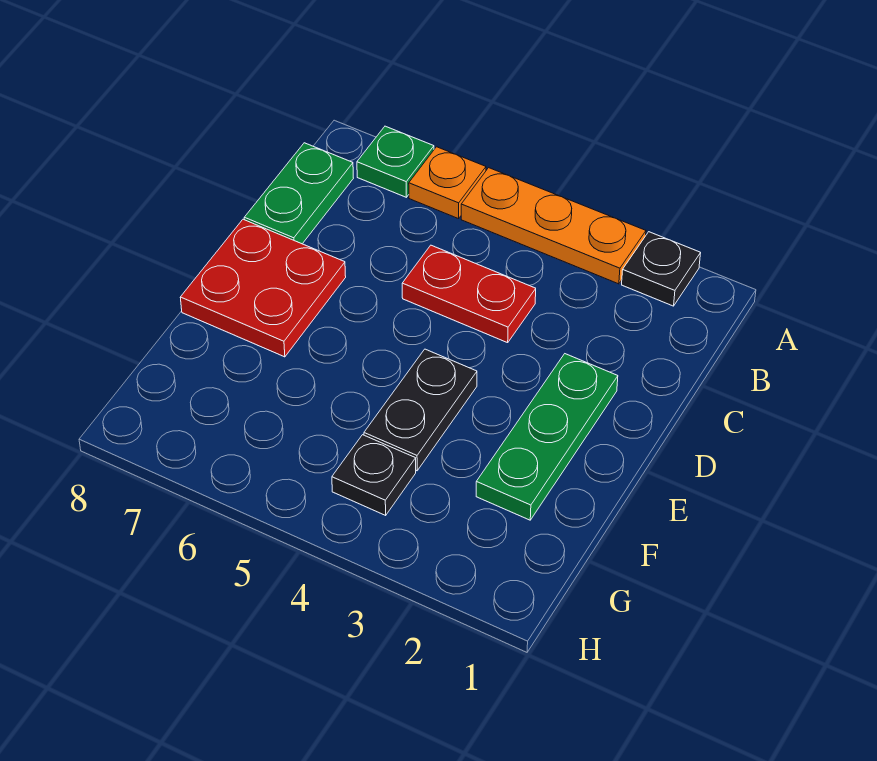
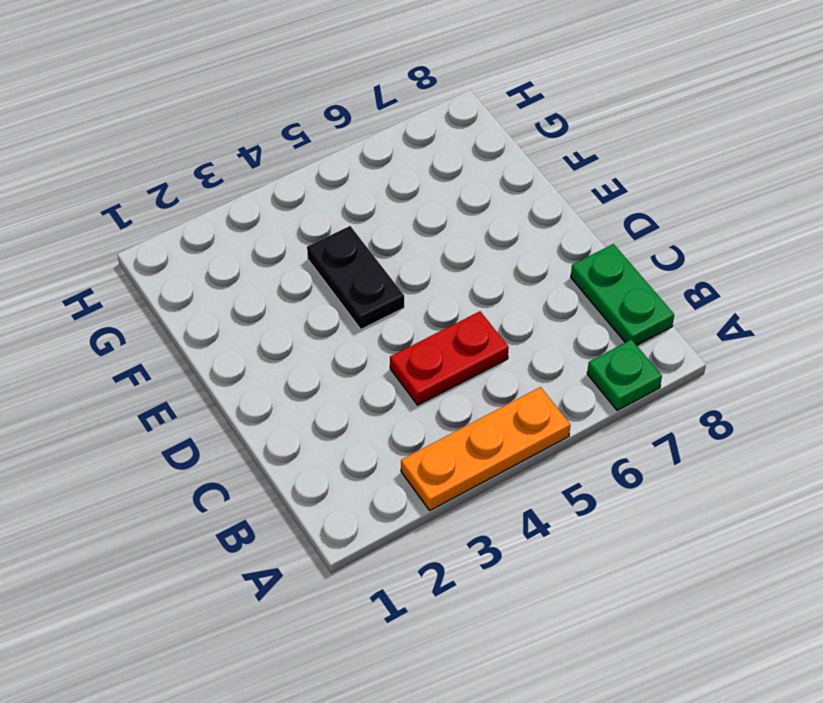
none -> black plate A2 level 1
none -> orange plate A6 level 1

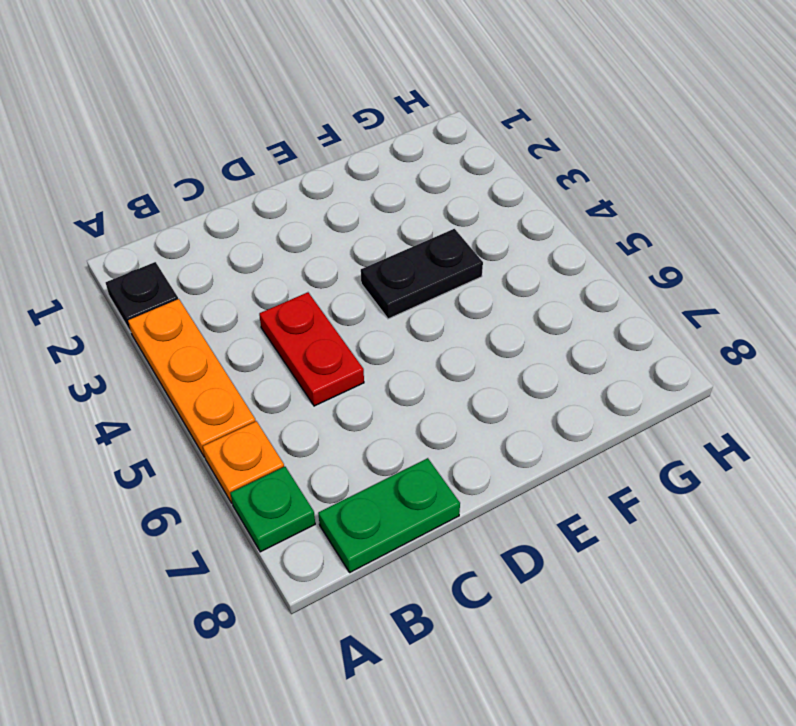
none -> green plate D2:F2 level 1
none -> red plate D7:E8 level 1

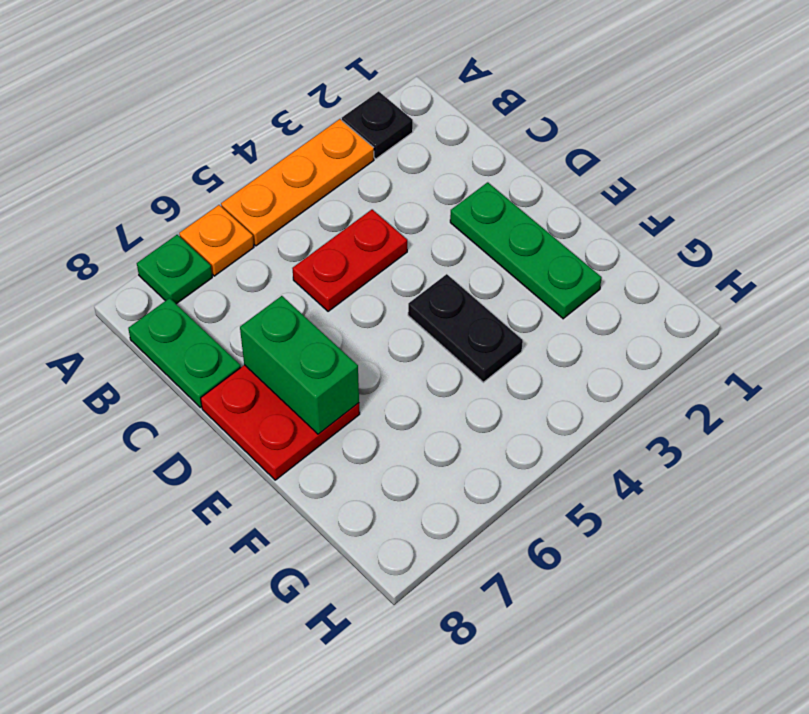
green brick D7:E7 level 2 -> none
none -> black plate G4 level 1

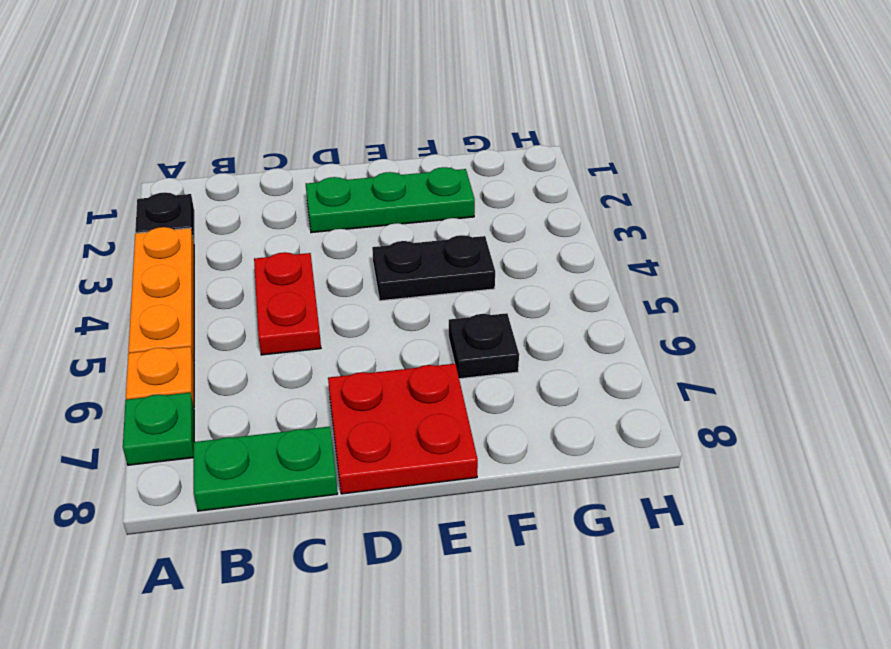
black plate F6 level 1 -> black plate G4 level 1

